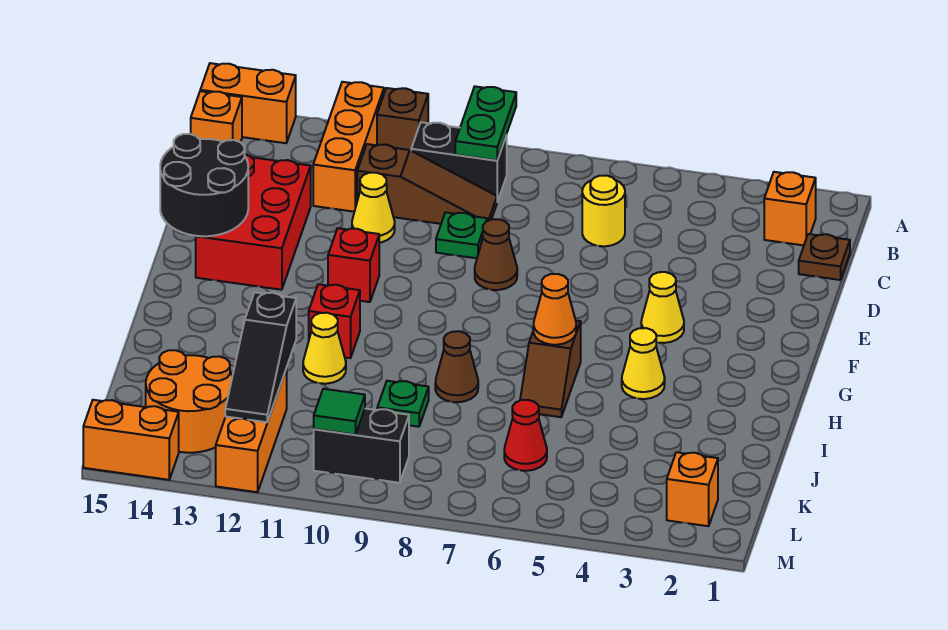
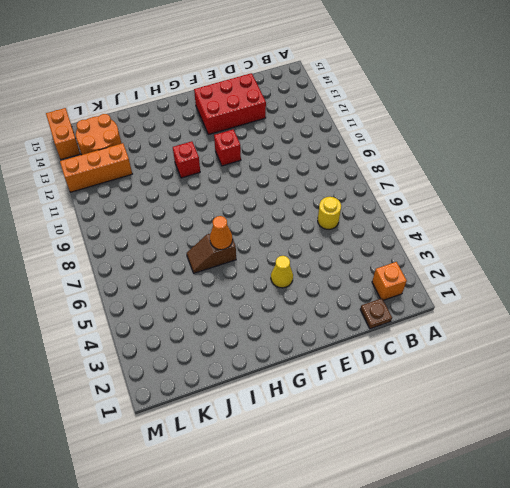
none -> brown brick A11 level 1
none -> orange brick A12:C12 level 1
none -> orange brick A14:A15 level 1
none -> black brick B9:B10 level 1

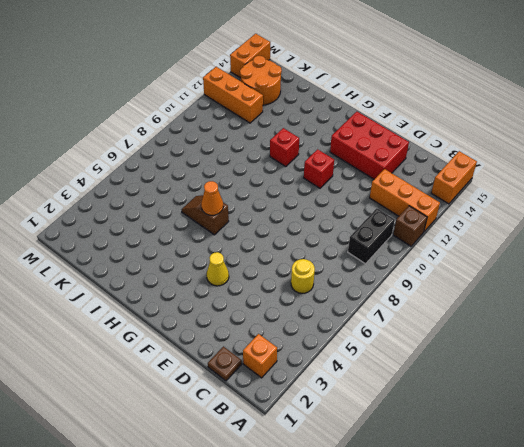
none -> orange brick B15 level 1
none -> brown slope C9:C11 level 1 top 11
none -> green plate D9 level 1
none -> yellow cone D11 level 1

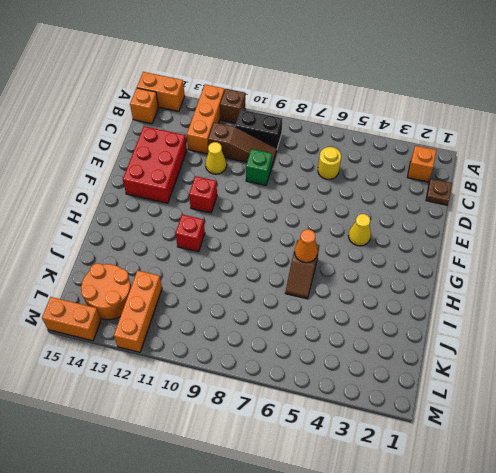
green brick D9 level 1 -> green plate D9 level 1
none -> brown cone E8 level 1
none -> yellow cone H4 level 1
none -> brown cone I8 level 1
none -> yellow cone I11 level 1

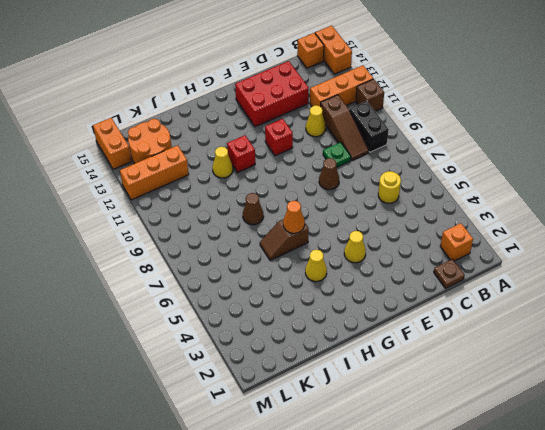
none -> green plate J9 level 1
none -> red cone K6 level 1
none -> orange brick L2 level 1
none -> black brick L9:L10 level 1

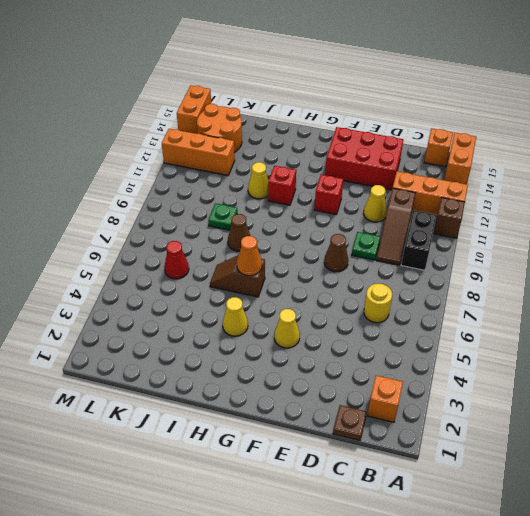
none -> orange brick L2 level 1
none -> black brick L9:L10 level 1
none -> green plate A9:B9 level 2
none -> black round brick E14:F15 level 2

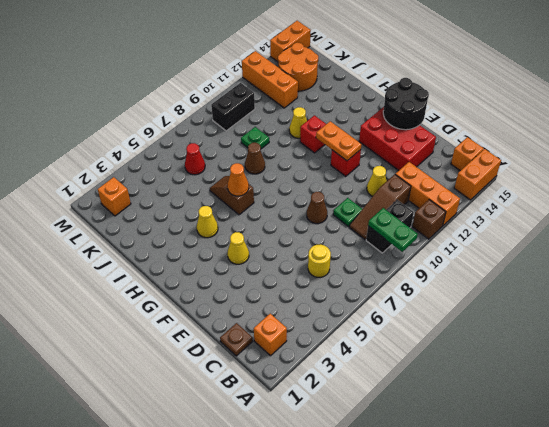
orange plate F11:G11 level 2 -> none
none -> black slope J12:L12 level 2 top J
none -> green tile L10 level 2

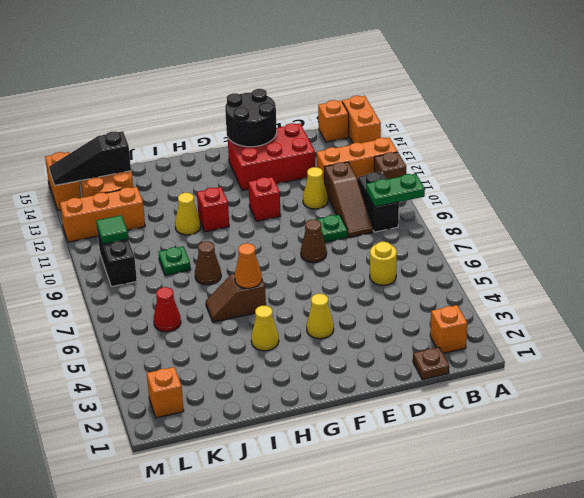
black slope K14:M14 level 2 top K -> black slope J12:L12 level 2 top J

